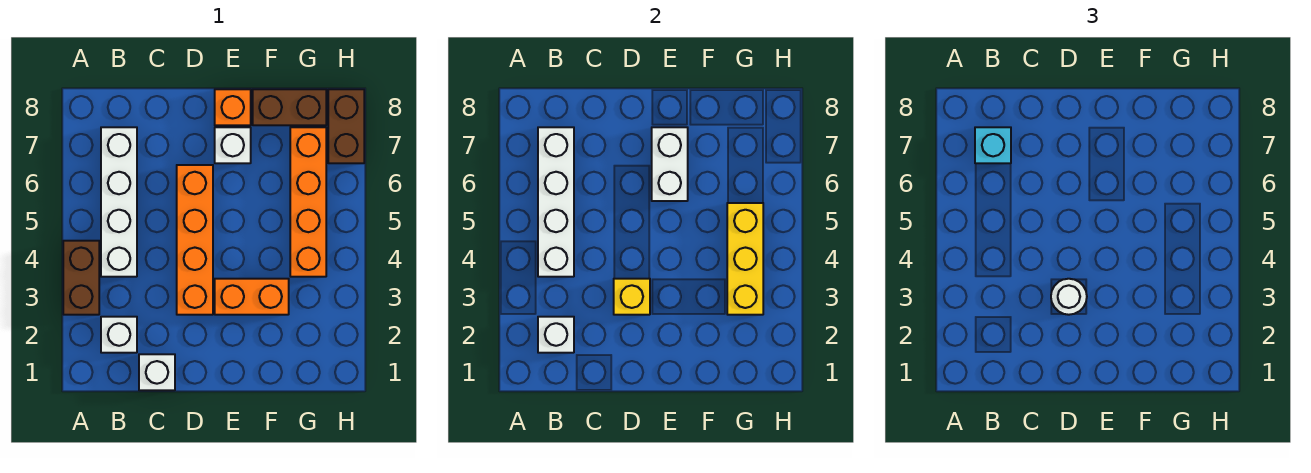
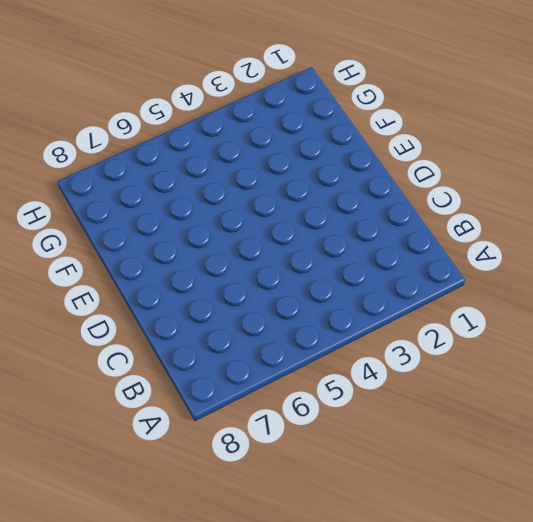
none -> brown brick A3:A4 level 1
none -> white brick B2 level 1
none -> white brick B4:B7 level 1

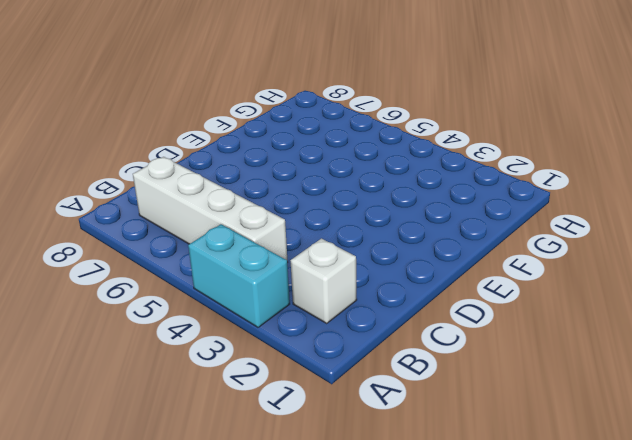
cyan brick A3:A4 level 1 -> brown brick A3:A4 level 1
none -> white brick C1 level 1
none -> orange brick D3:D6 level 1
none -> orange brick E3:F3 level 1

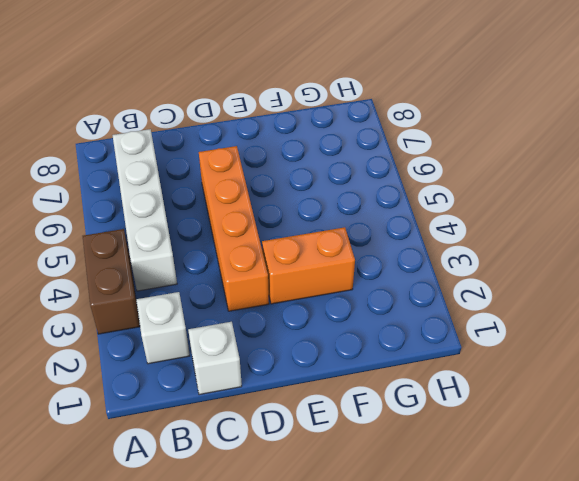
none -> white brick E7 level 1
none -> orange brick E8 level 1
none -> brown brick F8:G8 level 1

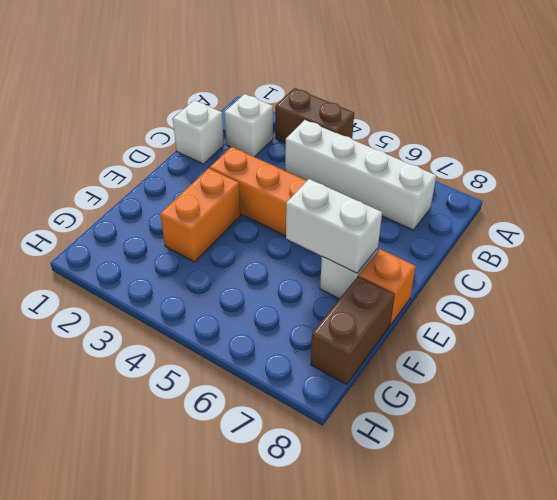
none -> orange brick G4:G7 level 1
none -> brown brick H7:H8 level 1
none -> white brick B2 level 2

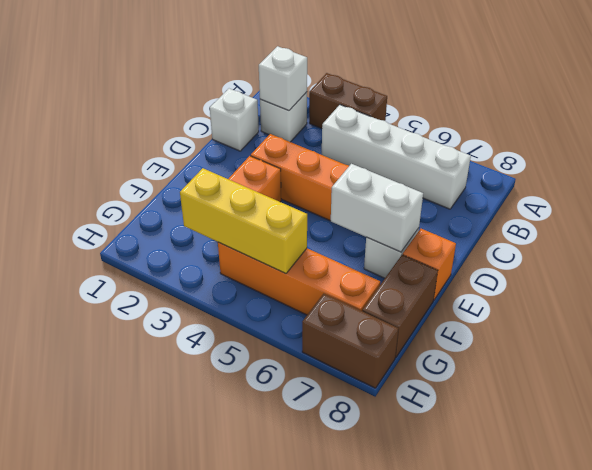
none -> white brick B4:B7 level 2
none -> yellow brick D3 level 2
none -> cyan brick B7 level 3

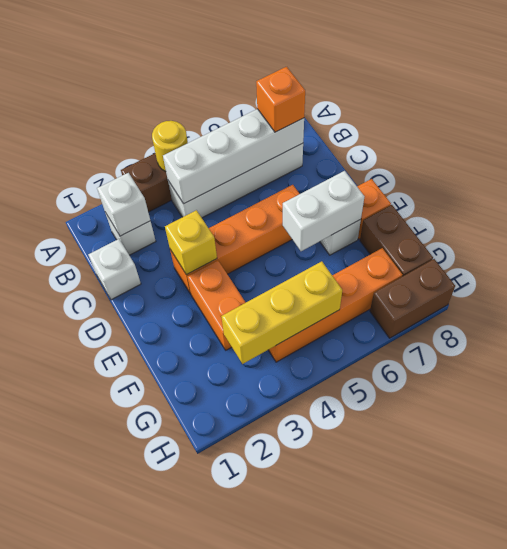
yellow round brick A4 level 2 -> none
orange brick B7 level 3 -> cyan brick B7 level 3
none -> white round brick D3 level 3

